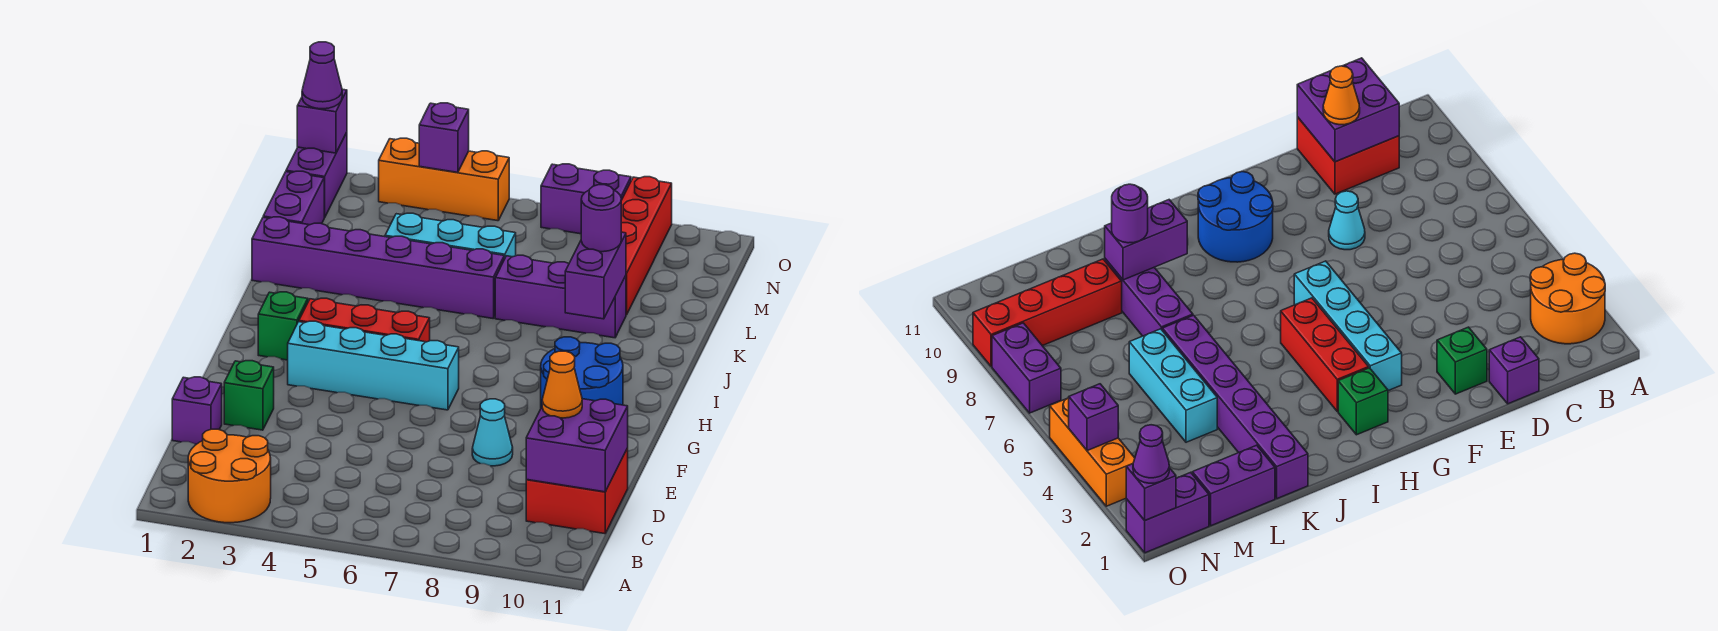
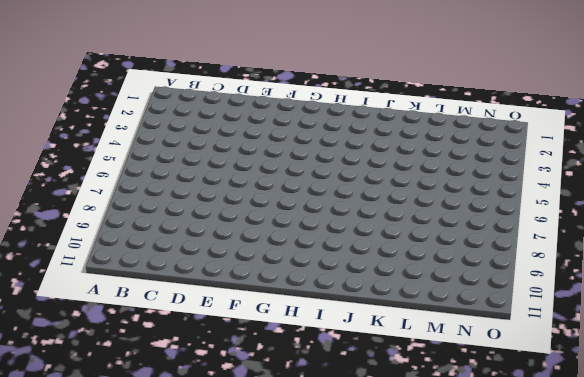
none -> orange round brick A2:B3 level 1
none -> red brick C10:D11 level 1
none -> purple brick D1 level 1

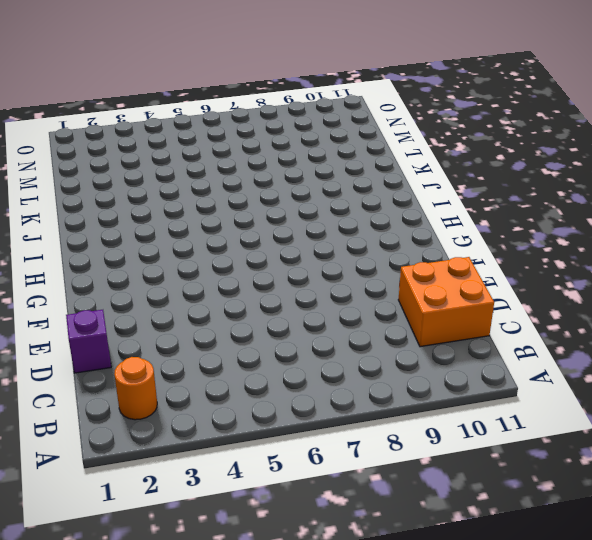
orange round brick B2 level 1 -> orange round brick A2:B3 level 1
orange brick C10:D11 level 1 -> red brick C10:D11 level 1
none -> green brick E2 level 1
none -> cyan cone E8 level 1
none -> cyan brick G3:G6 level 1

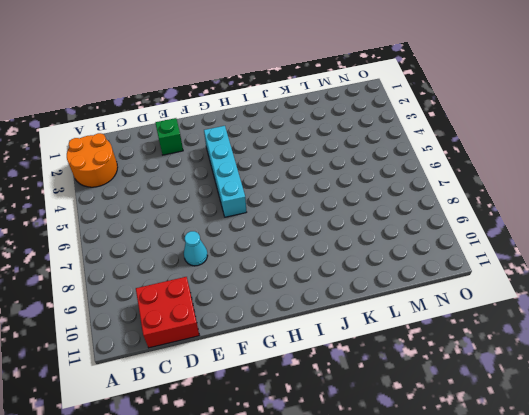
none -> purple brick D1 level 1
none -> blue round brick G9:H10 level 1
none -> green brick H2 level 1

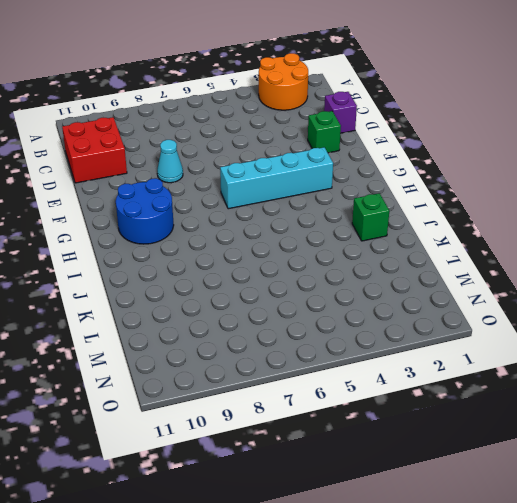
green brick J2 level 1 -> green brick H2 level 1
none -> red brick H3:H5 level 1
none -> purple brick K1:K6 level 1
none -> purple brick K7:K9 level 1

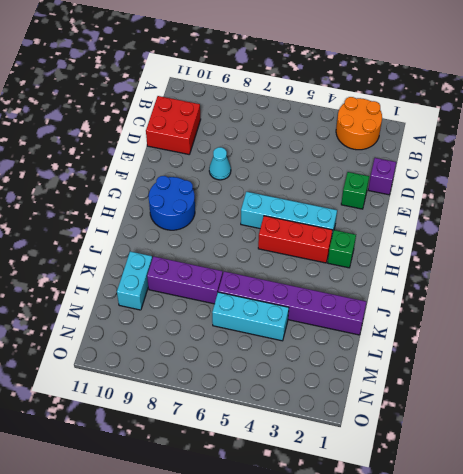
cyan brick K10:L10 level 1 -> none
none -> purple brick L1:M1 level 1
none -> red brick L9:O9 level 1
none -> purple brick N1:O1 level 1

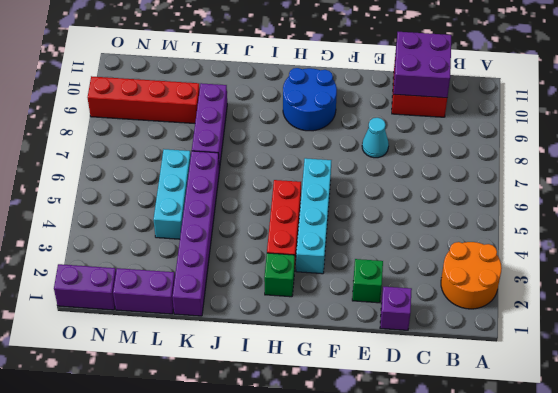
none -> orange brick O3:O5 level 1
none -> purple brick O7:O8 level 1
none -> purple brick J9:K9 level 2

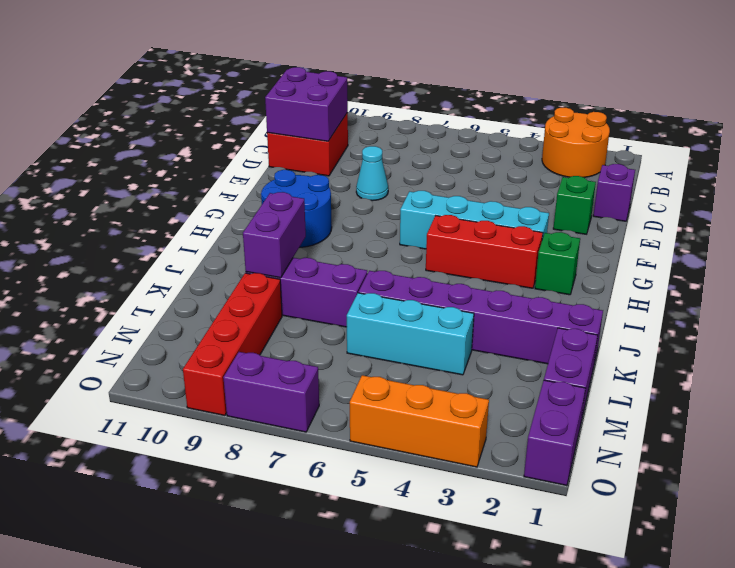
none -> purple brick O1 level 2
none -> purple brick O4 level 2
none -> orange cone D10 level 3

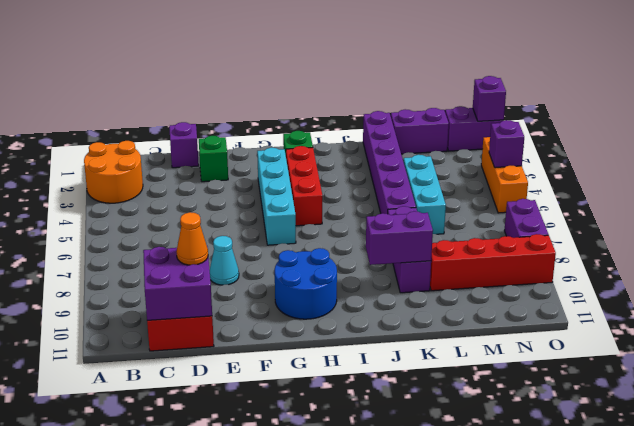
none -> purple round brick K9 level 3
none -> purple cone O1 level 3

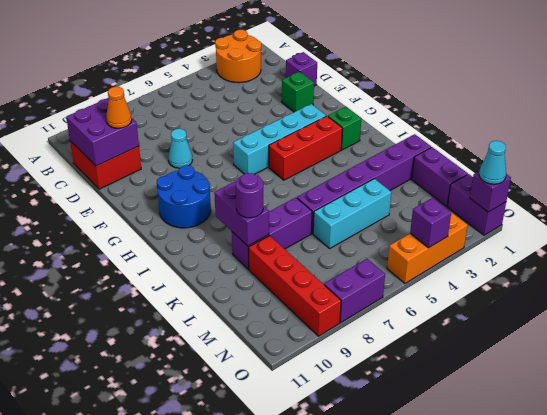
cyan cone O1 level 3 -> purple cone O1 level 3

